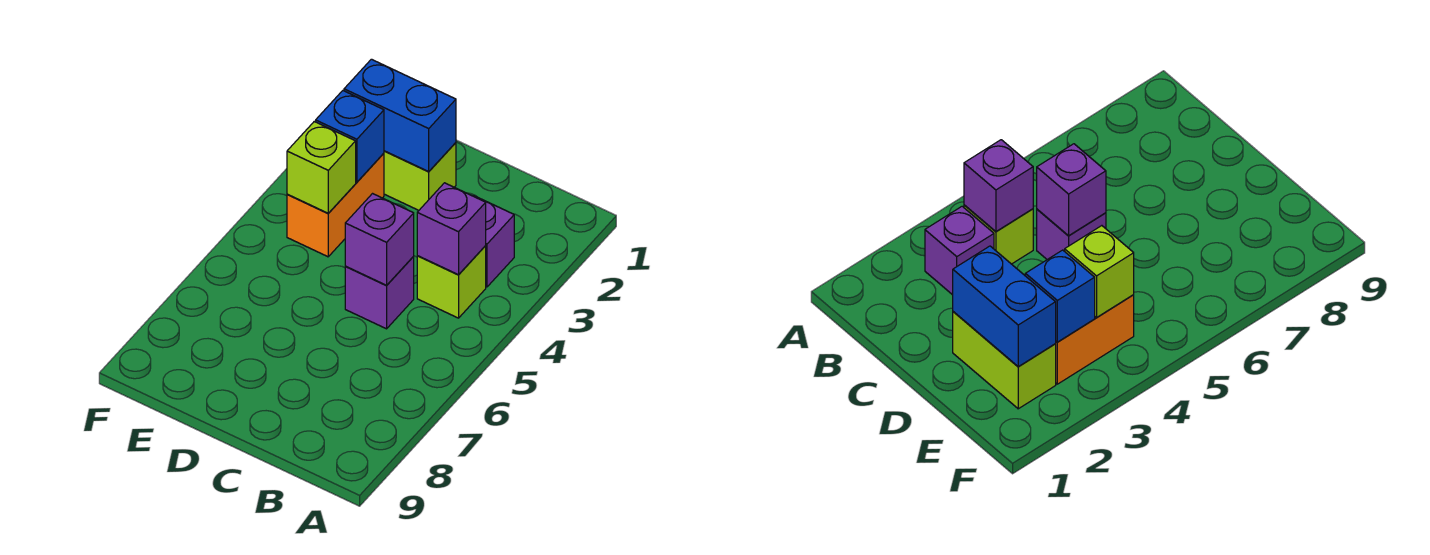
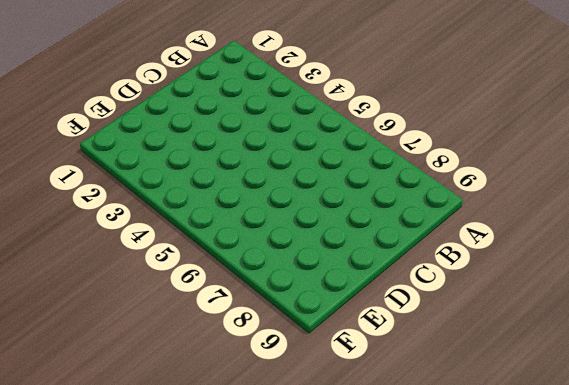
none -> purple brick B3 level 1
none -> lime brick B4 level 1

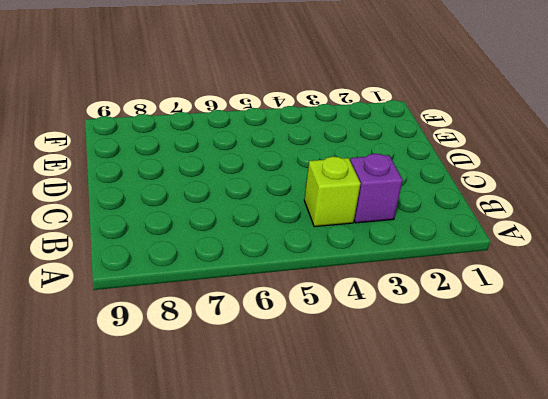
none -> purple brick C5 level 1
none -> lime brick D2:E2 level 1

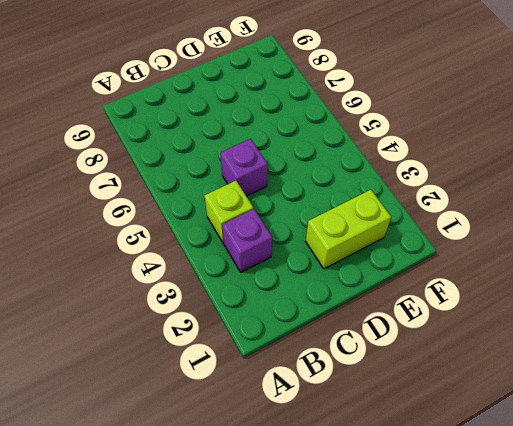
none -> orange brick E3:E4 level 1
none -> purple brick B4 level 2

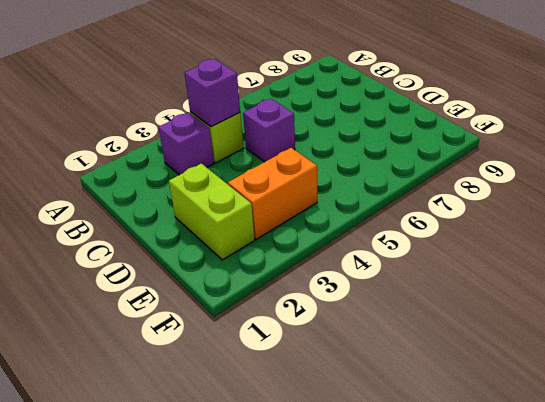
none -> purple brick C5 level 2
none -> blue brick D2:E2 level 2

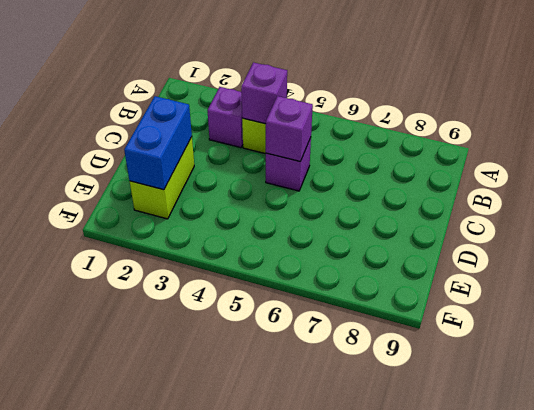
none -> orange brick E3:E4 level 1
none -> blue brick E3 level 2

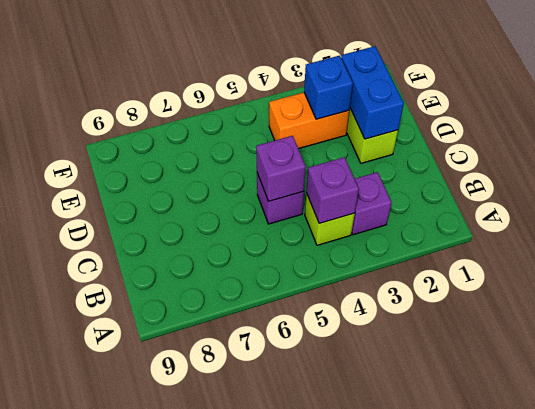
none -> lime brick E4 level 2

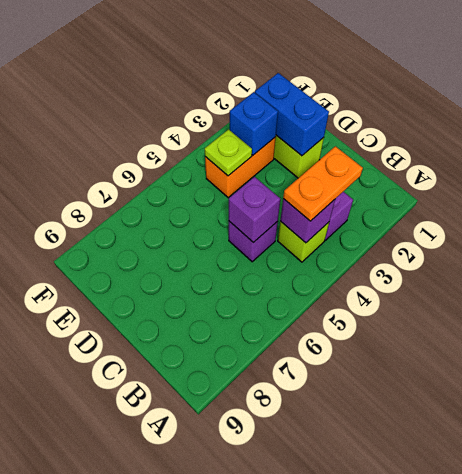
orange plate B3:B4 level 3 -> none
lime plate E4 level 2 -> lime brick E4 level 2

